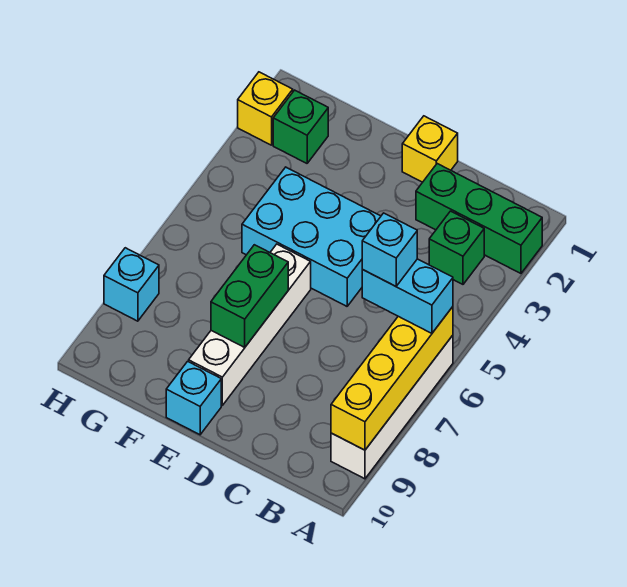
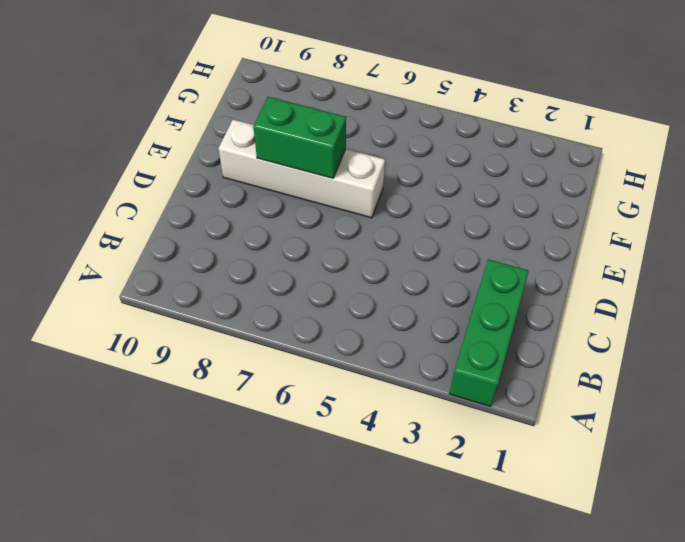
none -> white brick A6:A9 level 1
none -> green brick B3 level 1
none -> yellow brick D1 level 1

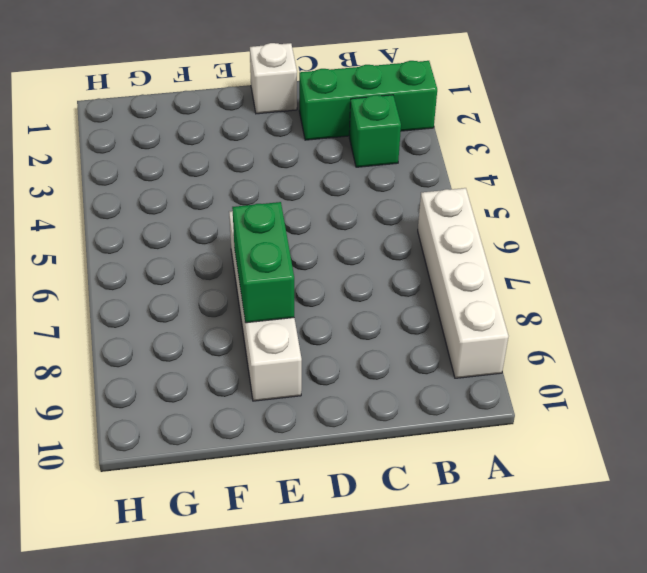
white brick D1 level 1 -> yellow brick D1 level 1
none -> cyan brick D4:F5 level 1
none -> cyan brick E10 level 1
none -> green brick G2 level 1

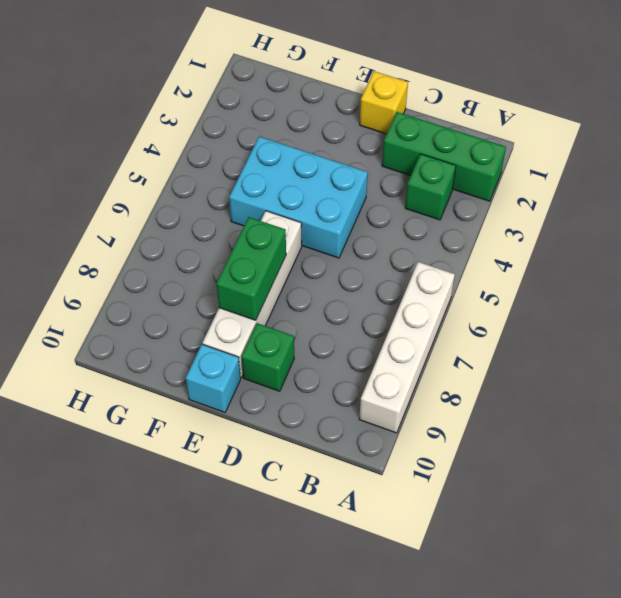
green brick D9 level 1 -> green brick G2 level 1
none -> yellow brick H2 level 1
none -> cyan brick H8 level 1
none -> yellow brick A6:A9 level 2

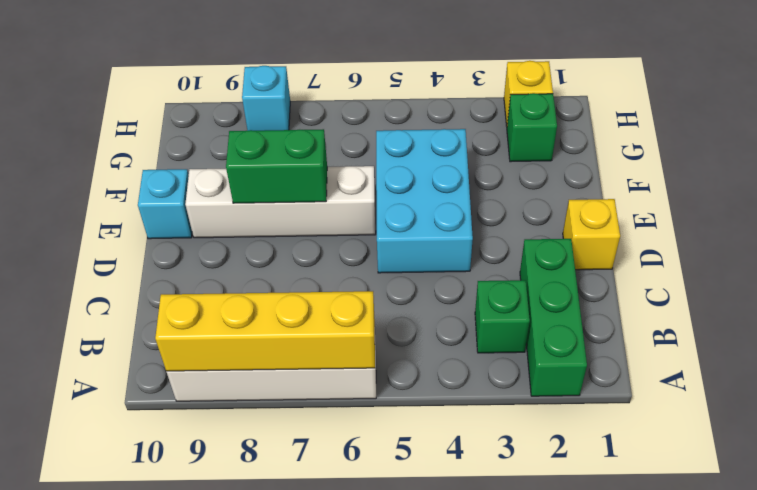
none -> cyan brick A6:B6 level 3
none -> cyan brick B6 level 4

